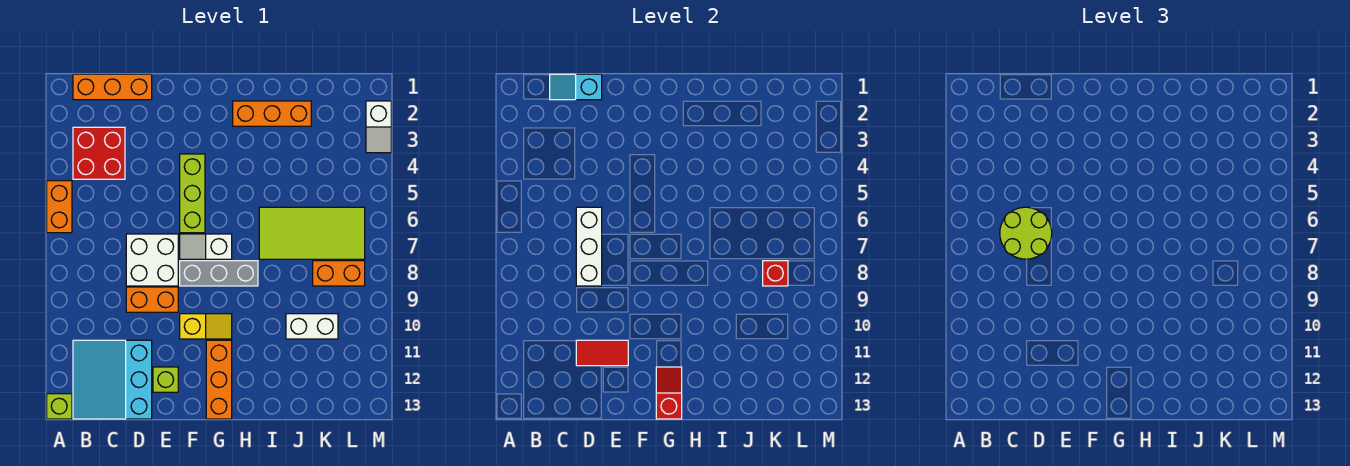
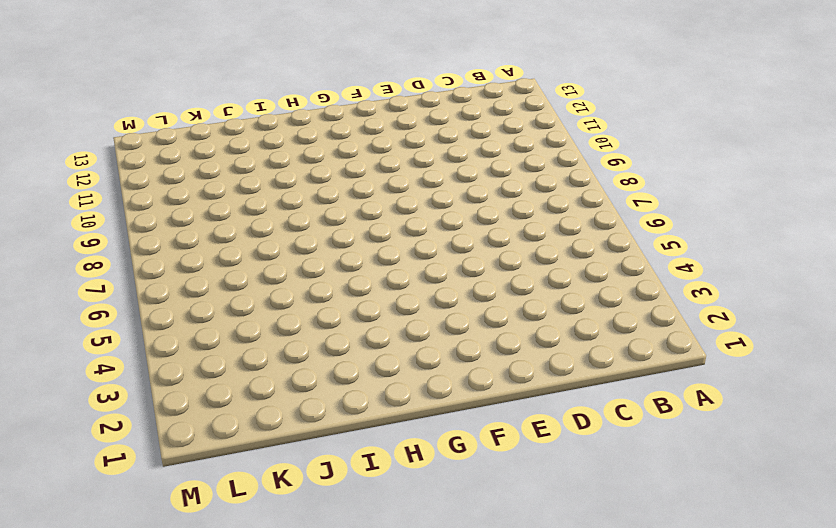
none -> orange brick A5:A6 level 1
none -> lime brick A13 level 1
none -> orange brick B1:D1 level 1

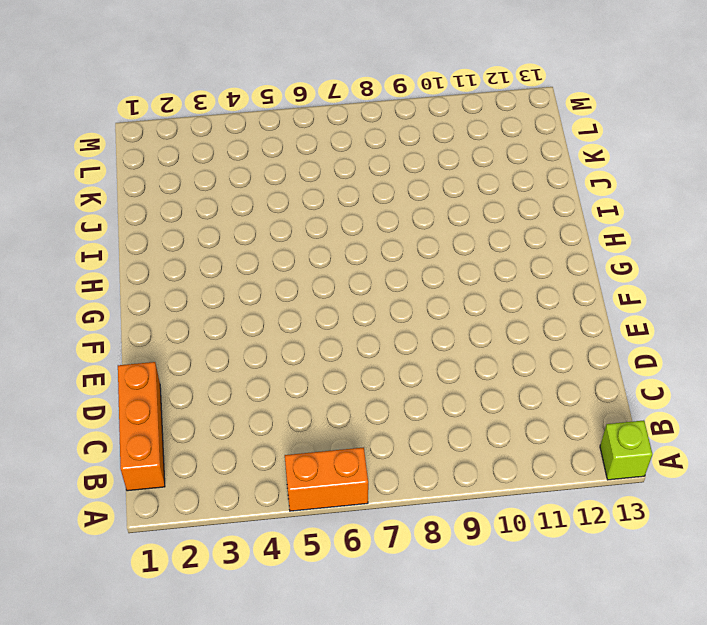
none -> red brick B3:C4 level 1
none -> cyan slope B11:D13 level 1 top D
none -> white brick D7:E8 level 1

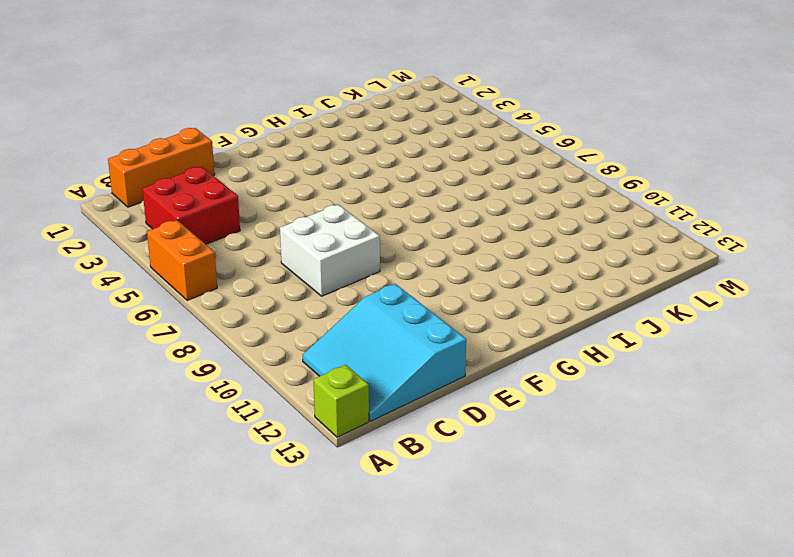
none -> orange brick D9:E9 level 1
none -> lime brick E12 level 1
none -> lime brick F4:F6 level 1

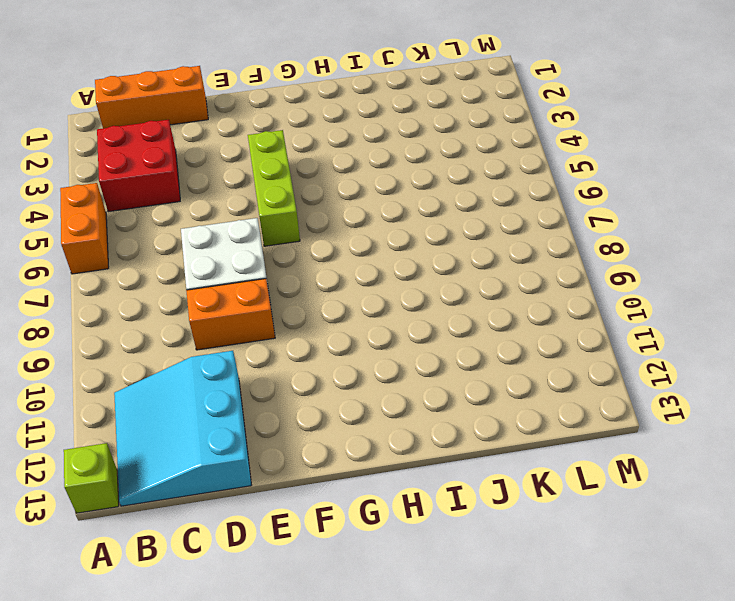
none -> lime brick E12 level 1
none -> white slope F7:G7 level 1 top G
none -> grey brick F8:H8 level 1

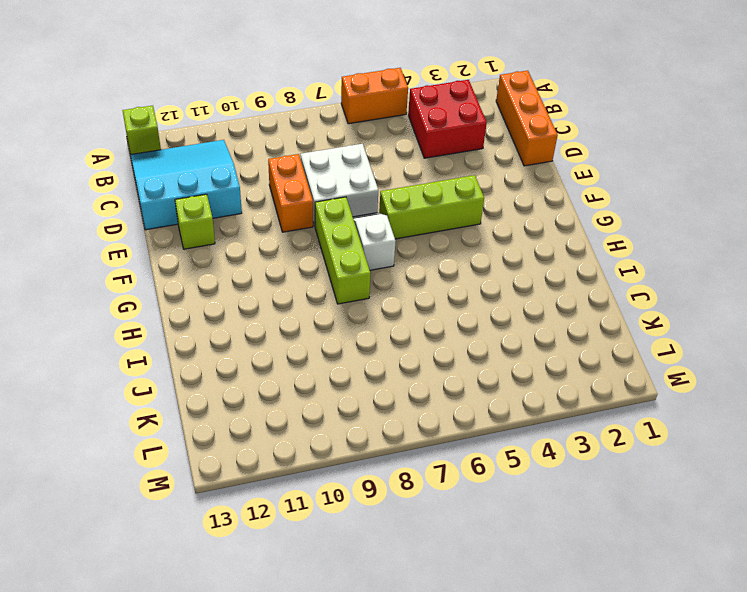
lime brick F8:H8 level 1 -> grey brick F8:H8 level 1
none -> yellow slope F10:G10 level 1 top F
none -> orange brick G11:G13 level 1
none -> orange brick H2:J2 level 1

